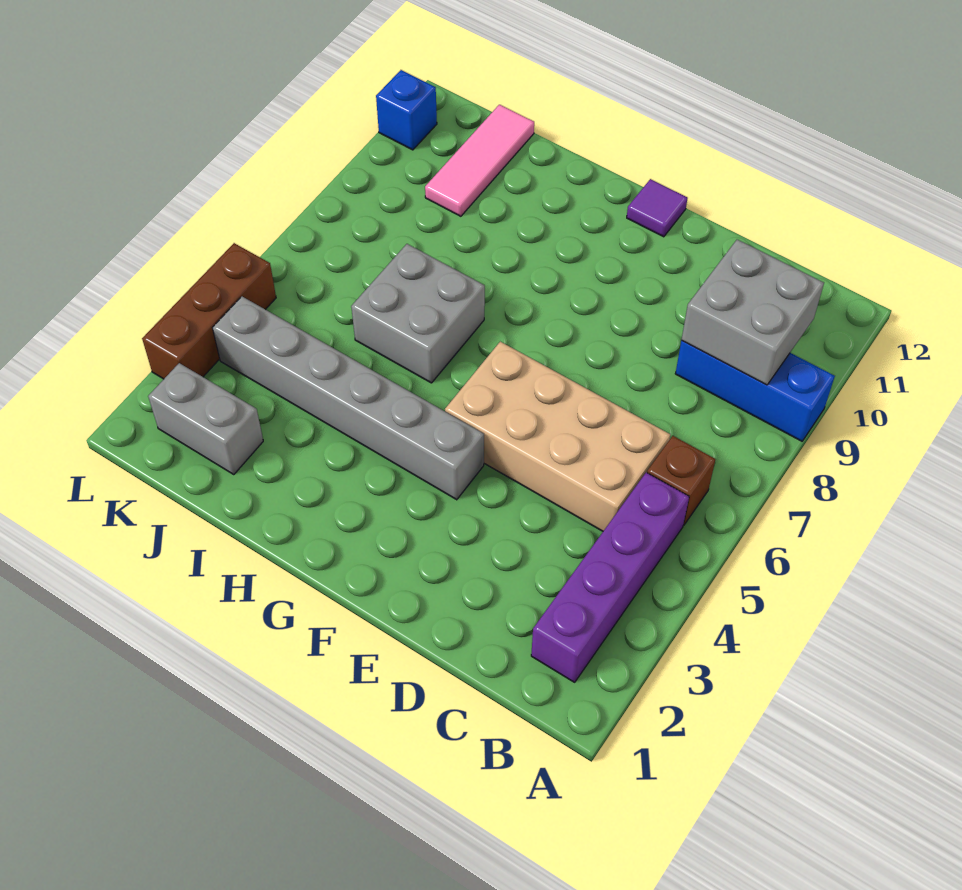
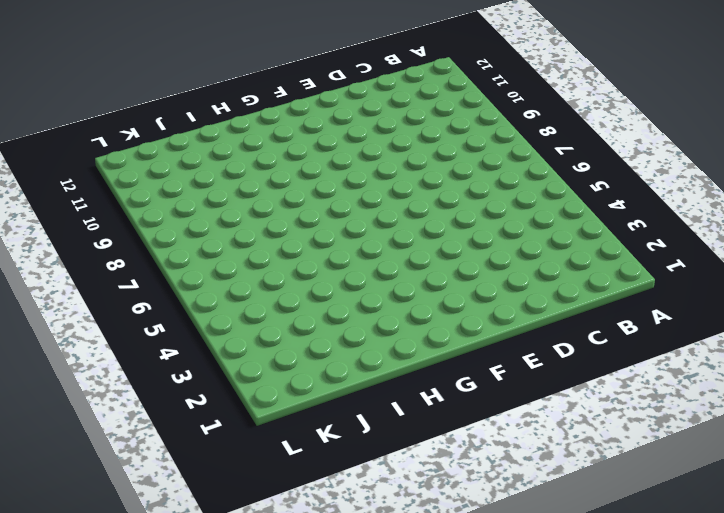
none -> blue brick A9:C9 level 1
none -> purple brick B2:B5 level 1
none -> brown brick B6 level 1

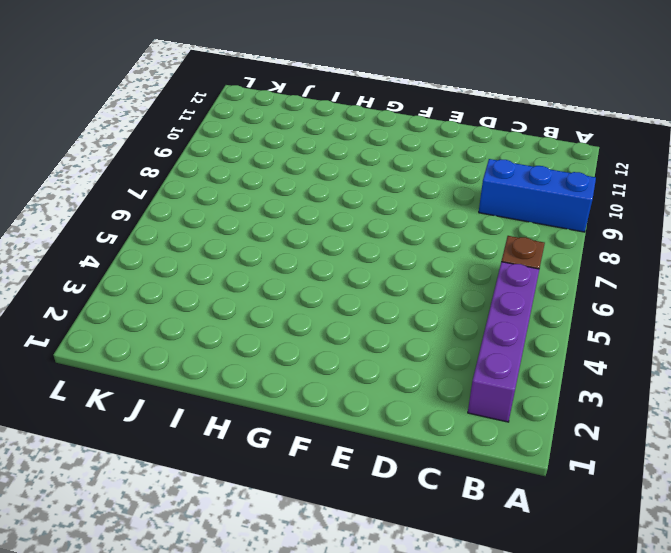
none -> tan brick C5:F6 level 1
none -> grey brick F4:K4 level 1
none -> purple tile F12 level 1

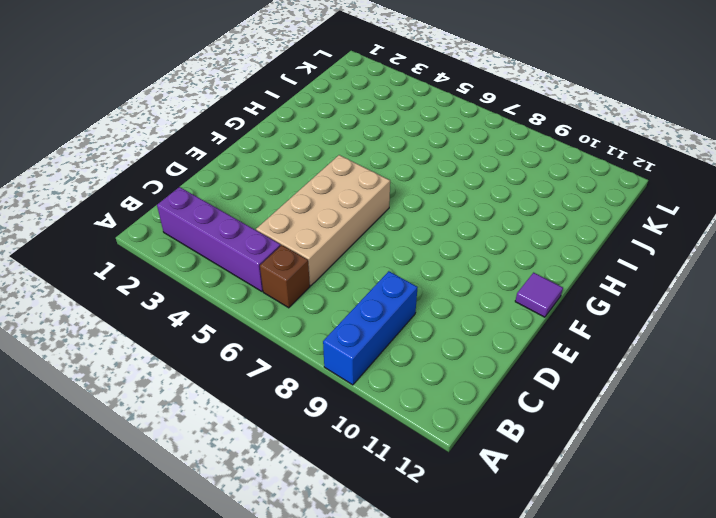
none -> grey brick F4:K4 level 1
none -> grey brick H6:I7 level 1
none -> grey brick J2:K2 level 1

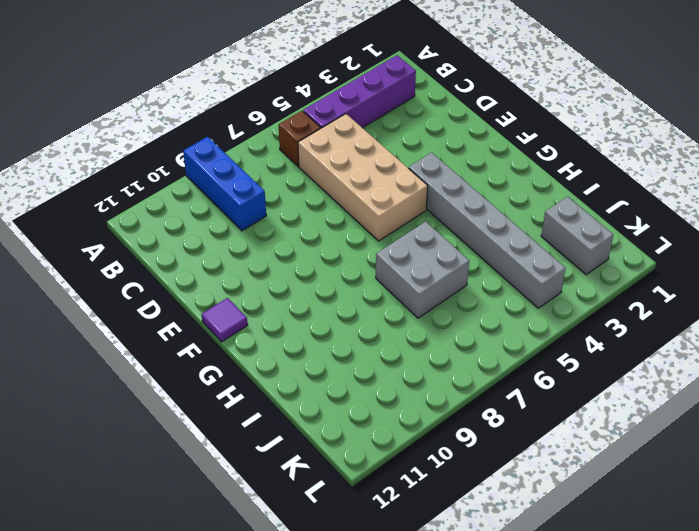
none -> pink tile J10:J12 level 1
none -> brown brick L3:L5 level 1
none -> blue brick L11 level 1

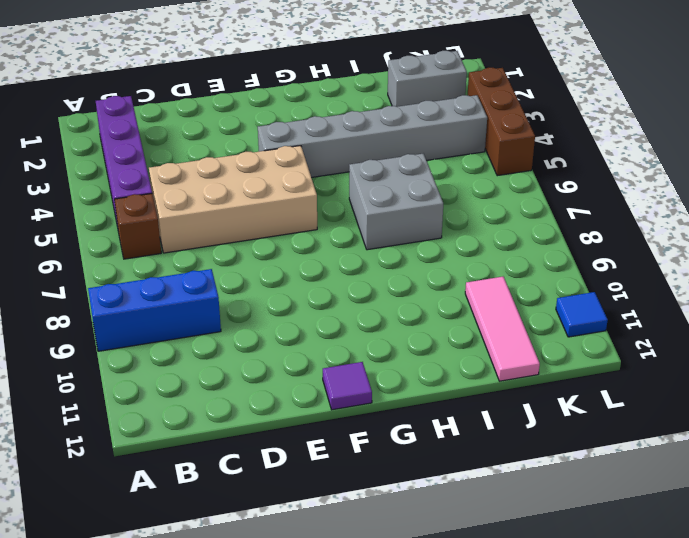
blue tile L11 level 1 -> blue brick L11 level 1
none -> grey brick B9:C10 level 2

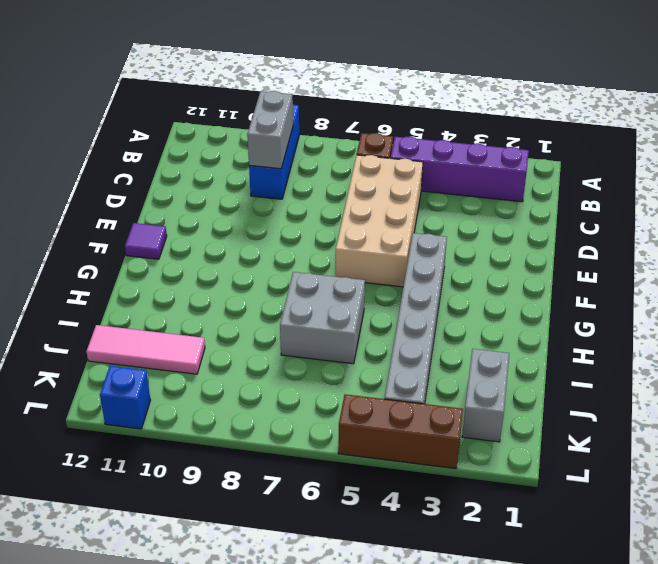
grey brick B9:C9 level 2 -> grey brick B9:C10 level 2

